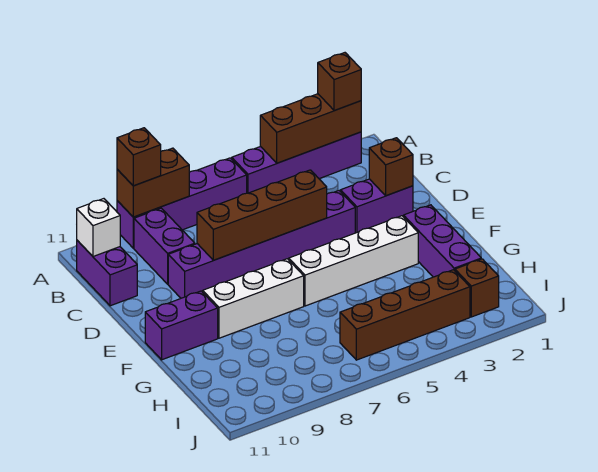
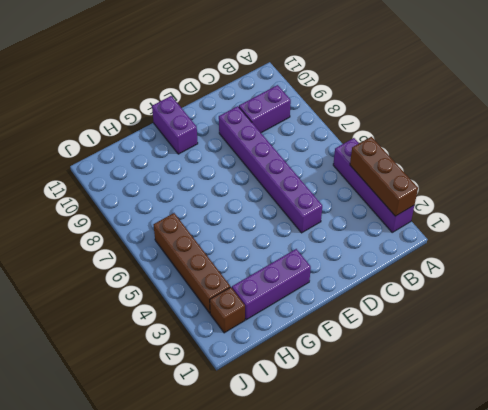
none -> purple brick A6:A9 level 1
none -> purple brick B11:C11 level 1
none -> purple brick D2:D3 level 1

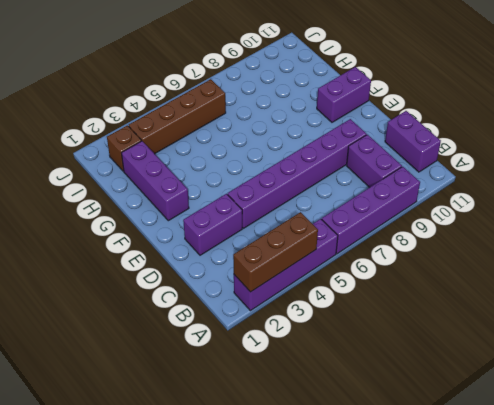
none -> white brick F3:F6 level 1
none -> white brick F7:F9 level 1
none -> brown brick A8:A9 level 2

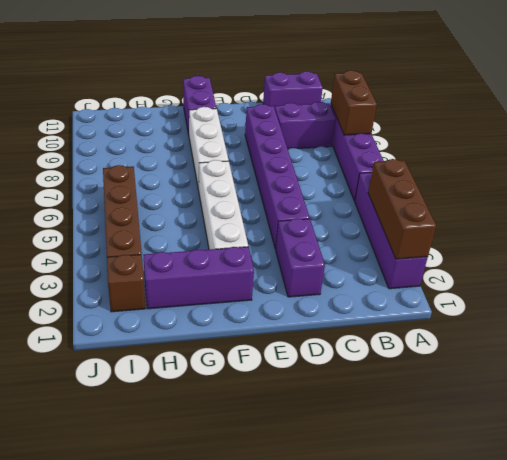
none -> white brick B11 level 2
none -> brown brick D2 level 2
none -> brown brick D5:D8 level 2

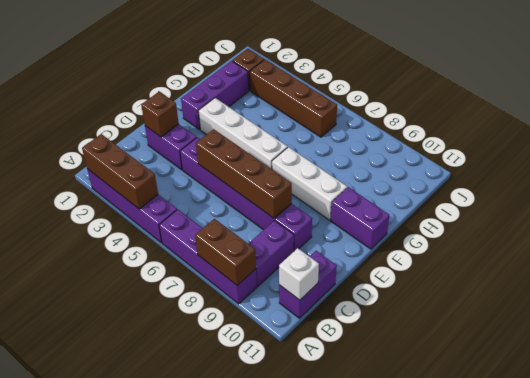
none -> brown brick A2 level 3
none -> brown brick A9 level 3

